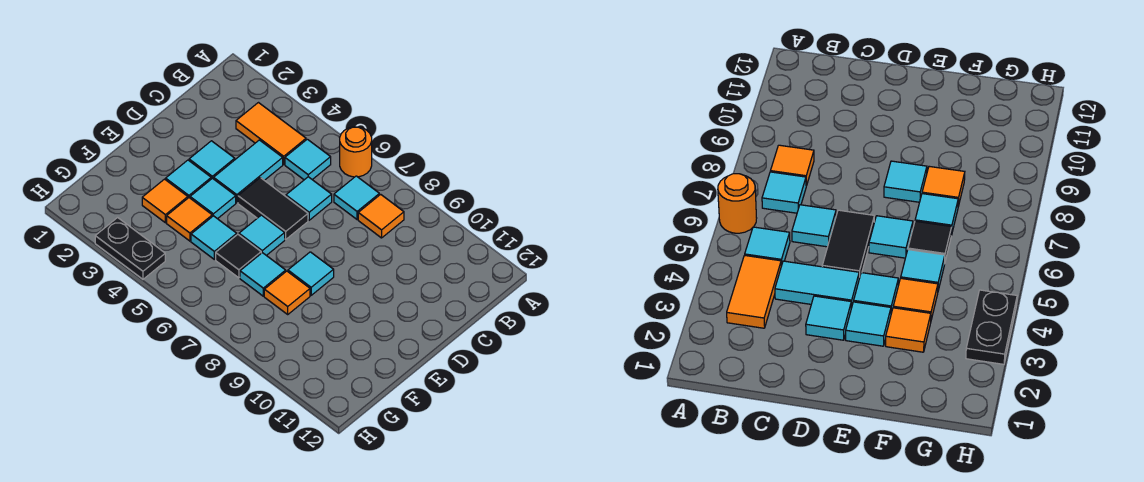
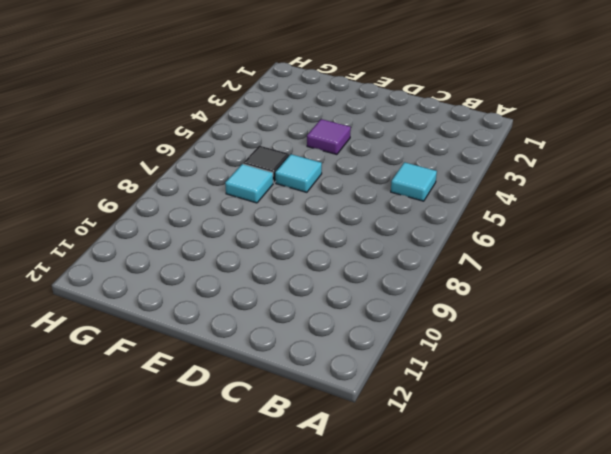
purple tile E4 level 1 -> cyan tile E4 level 1
none -> orange round brick A6 level 1
none -> orange tile B3:B4 level 1
none -> cyan tile B7 level 1

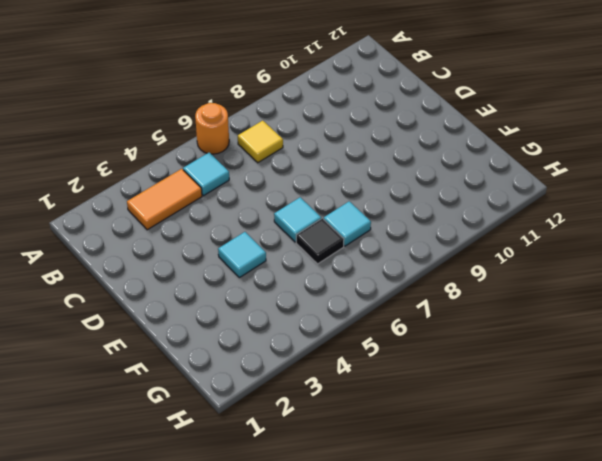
yellow tile B7 level 1 -> cyan tile B7 level 1
none -> orange tile B8 level 1
none -> cyan tile C4:D4 level 1
none -> cyan tile C6 level 1

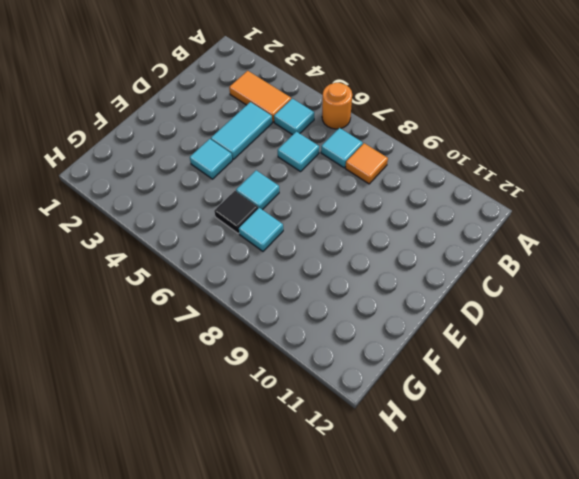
none -> cyan tile D3 level 1
none -> black tile D5:D6 level 1
none -> cyan tile E3 level 1

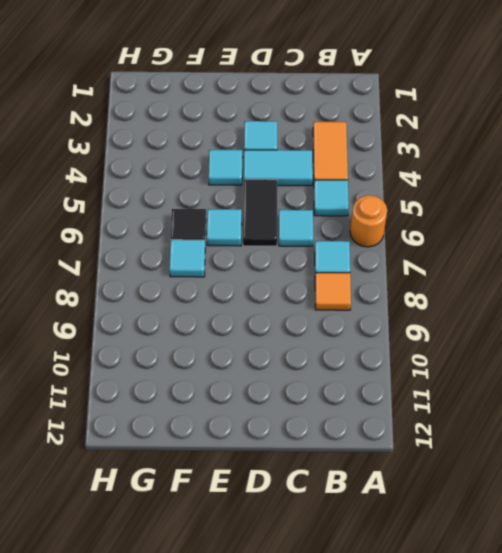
none -> cyan tile E3 level 1
none -> cyan tile E8 level 1
none -> orange tile F3 level 1

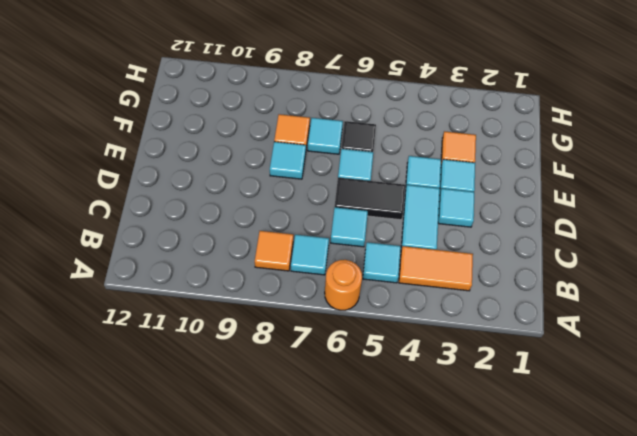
none -> orange tile F4 level 1
none -> cyan tile F5 level 1
none -> black plate H3:H4 level 1

